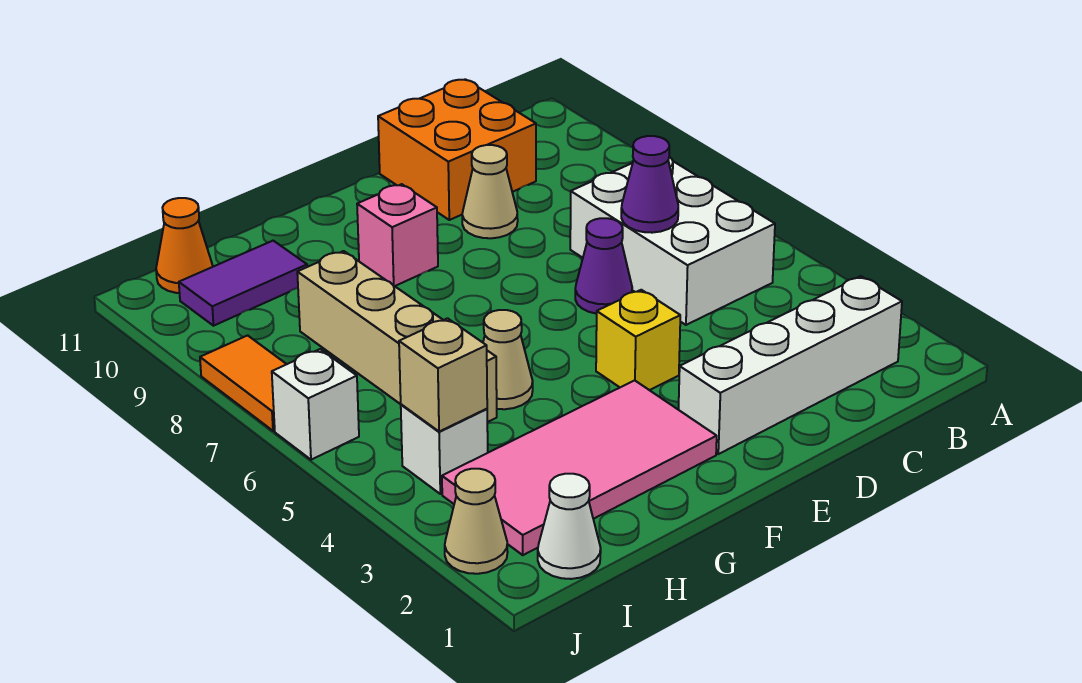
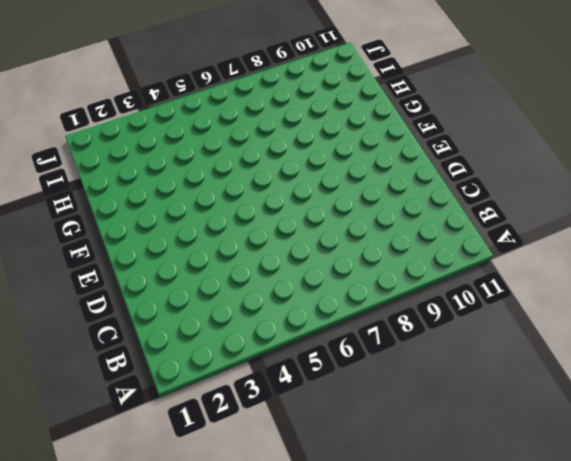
none -> white brick B2:E2 level 1
none -> white brick B5:C7 level 1
none -> orange brick C10:D11 level 1

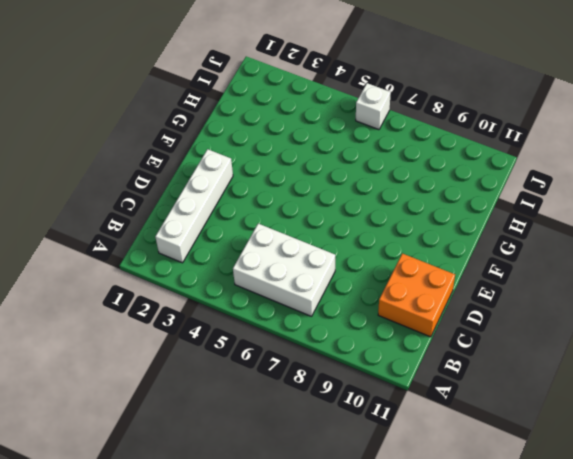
none -> purple cone D6 level 1
none -> tan cone D9 level 1
none -> yellow brick E4 level 1

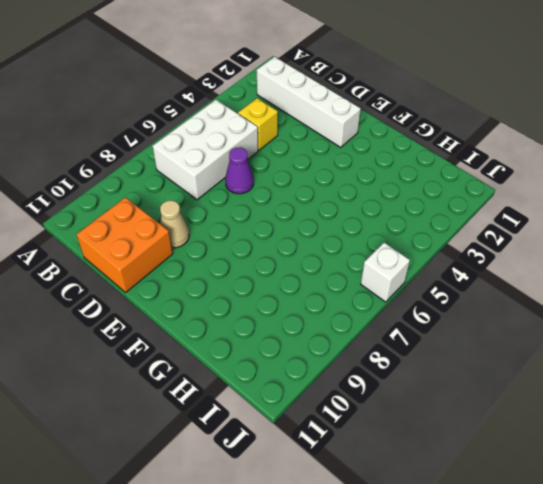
yellow brick C4 level 1 -> yellow brick E4 level 1
none -> pink tile F2:I3 level 1
none -> pink brick F9 level 1
none -> tan cone G5 level 1

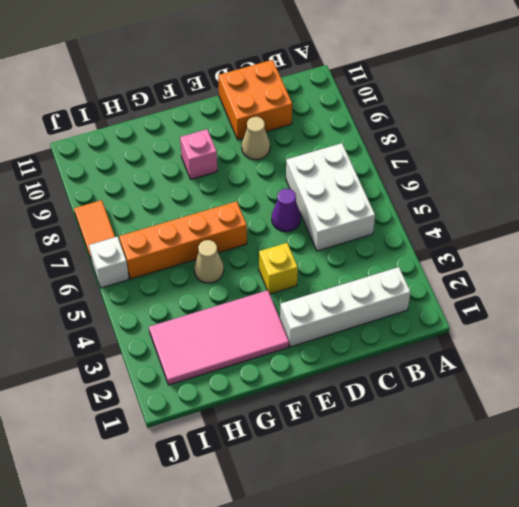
orange brick F6:I6 level 1 -> tan brick H5:H8 level 1
none -> purple tile H10:I10 level 1
none -> white cone I1 level 1
none -> white brick I4 level 1

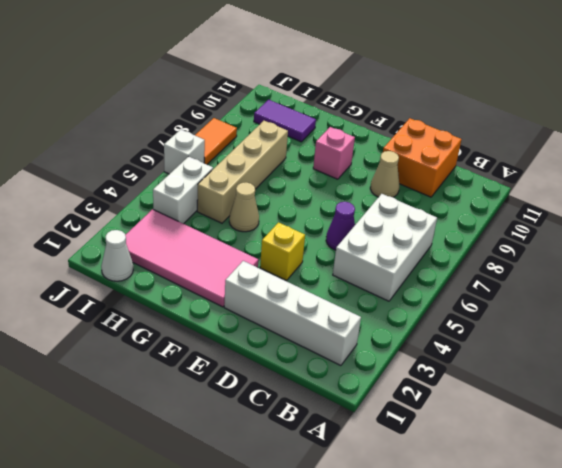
white brick I4:I5 level 1 -> white brick I4 level 1
none -> orange cone I11 level 1
none -> tan cone J2 level 1
none -> purple cone C6 level 2

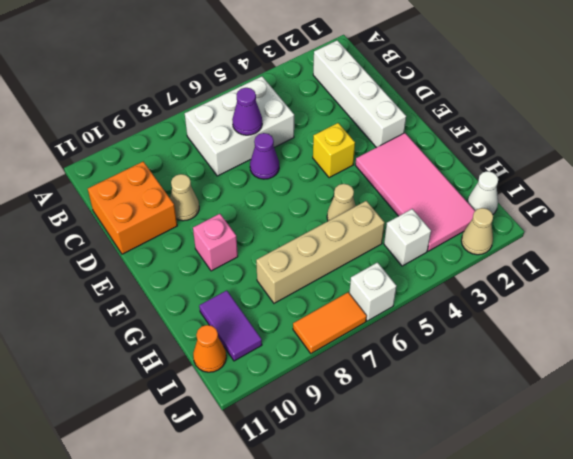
none -> tan brick I4 level 2

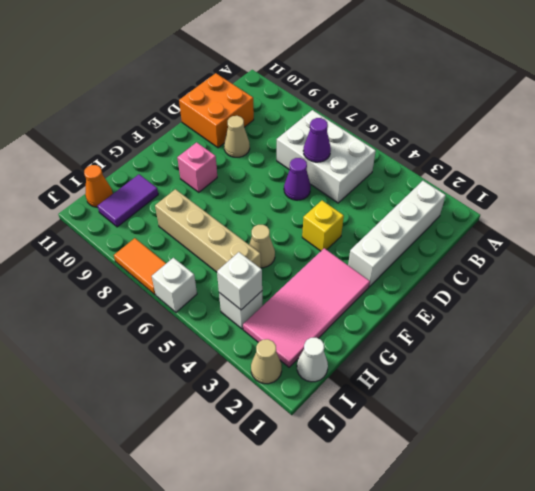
white brick I4 level 2 -> tan brick I4 level 2

